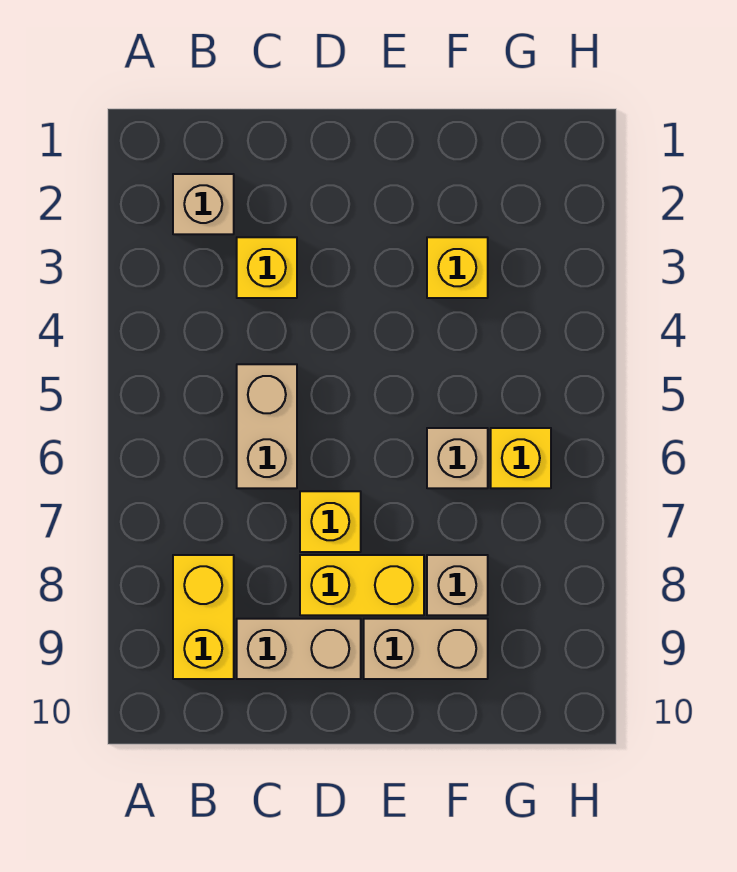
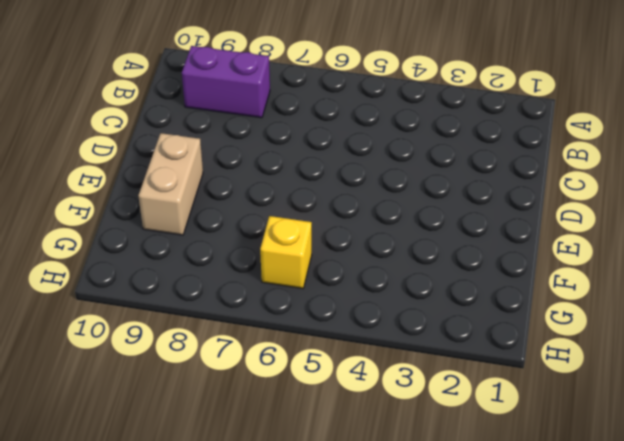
purple brick B8:B9 level 1 -> yellow brick B8:B9 level 1
none -> tan brick B2 level 1
none -> yellow brick C3 level 1
none -> tan brick C5:C6 level 1

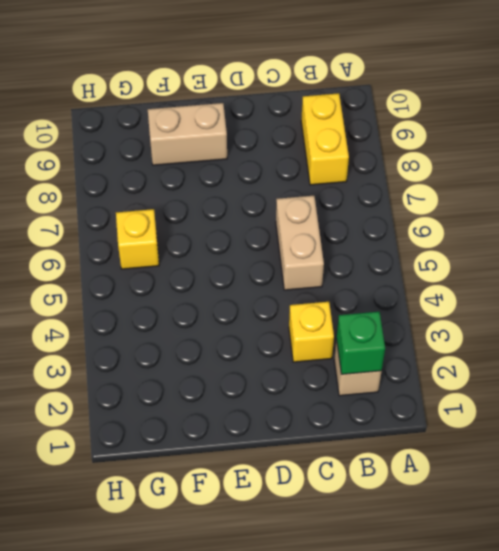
green brick B2 level 2 -> none
none -> tan brick C9:D9 level 1
none -> yellow brick D7 level 1
none -> yellow brick D8:E8 level 1

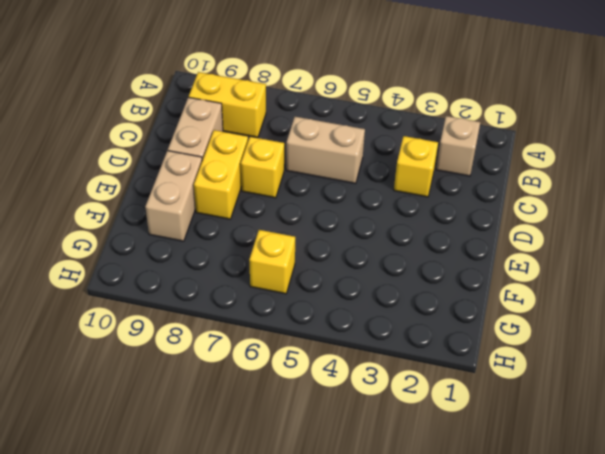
none -> yellow brick F3 level 1
none -> tan brick F6 level 1
none -> tan brick F8 level 1

